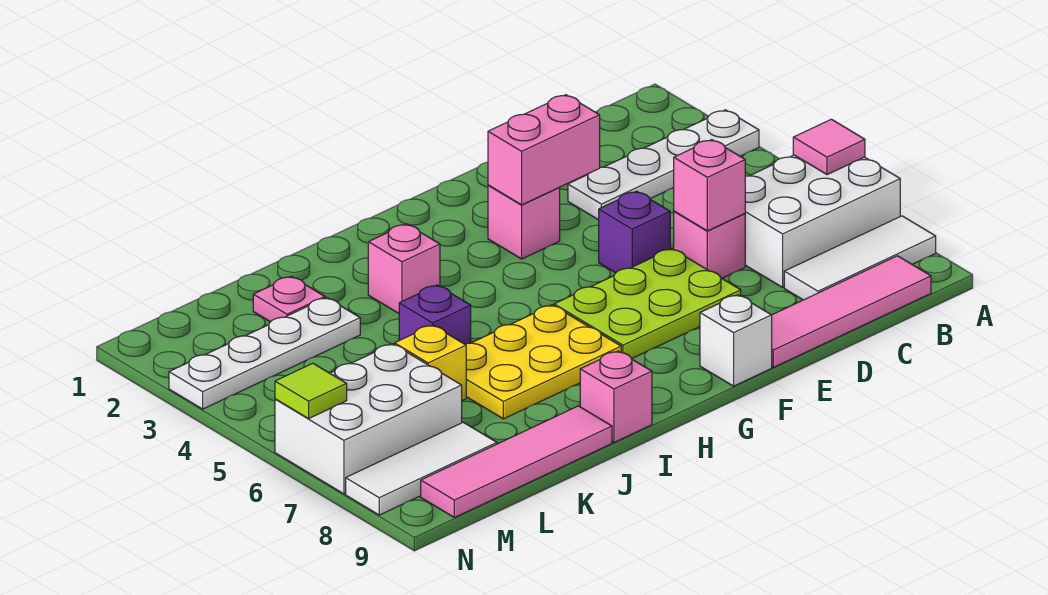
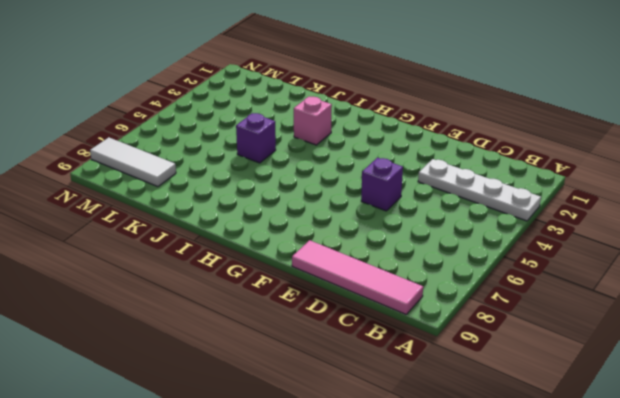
none -> white brick A6:C7 level 1
none -> white tile A8:C8 level 1
none -> pink brick D6 level 1

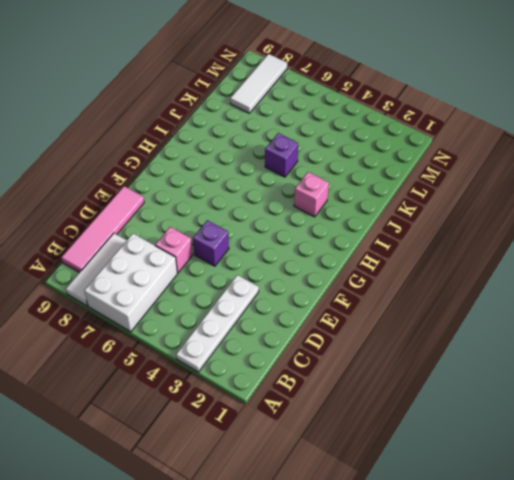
none -> lime plate E6:G7 level 1
none -> pink brick F3 level 1
none -> white brick F9 level 1

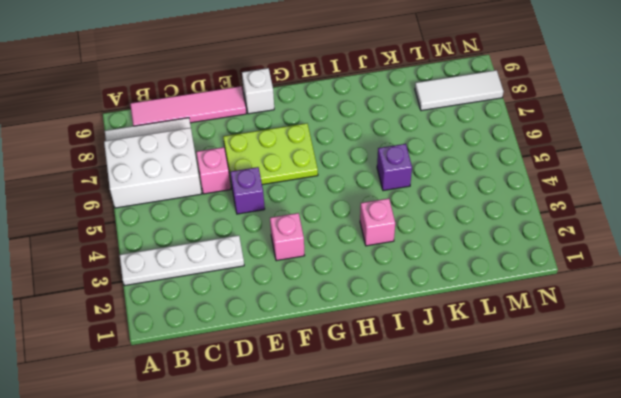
none -> yellow plate H6:J7 level 1
none -> pink brick I9 level 1
none -> pink tile J9:M9 level 1

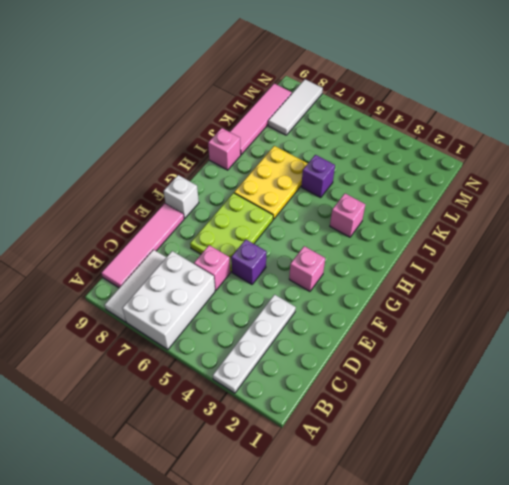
none -> pink plate K2 level 1
none -> white plate K3:N3 level 1
none -> yellow brick K6 level 1

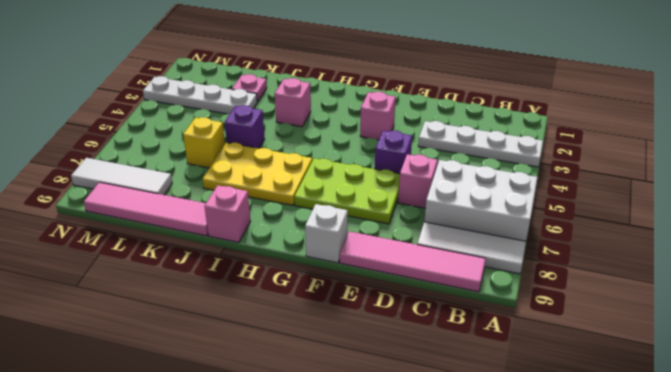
none -> white brick L6:N7 level 1
none -> pink tile A6 level 2
none -> pink brick D6 level 2

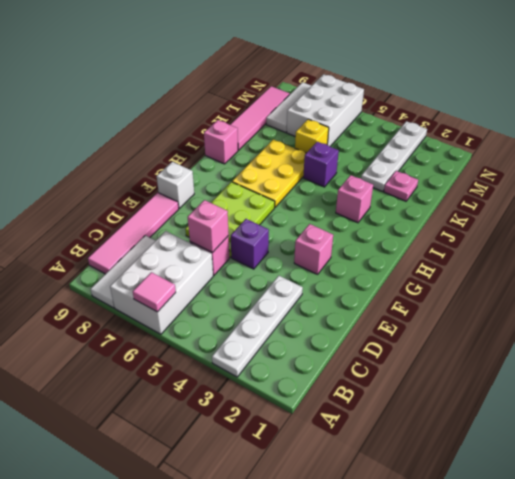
none -> pink brick E3:F3 level 2
none -> lime tile N6 level 2

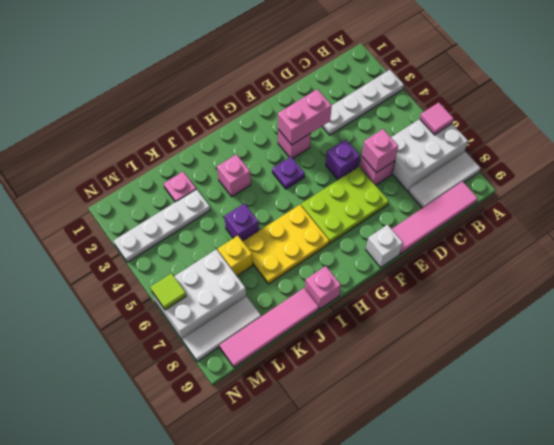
purple plate G4 level 1 -> none

